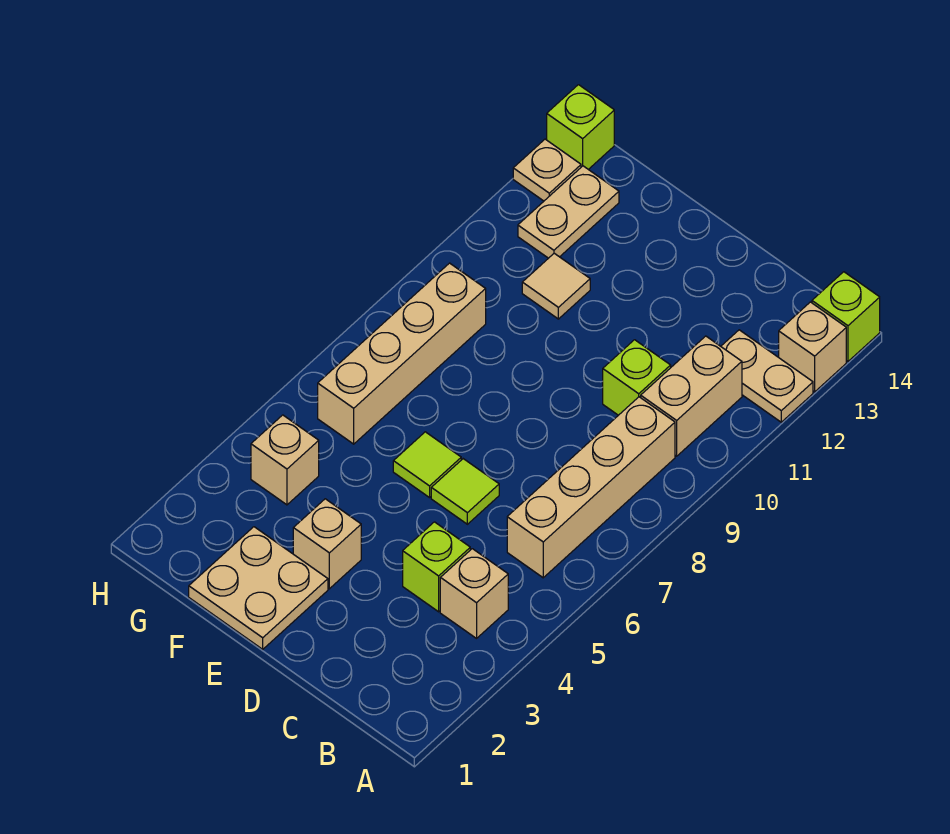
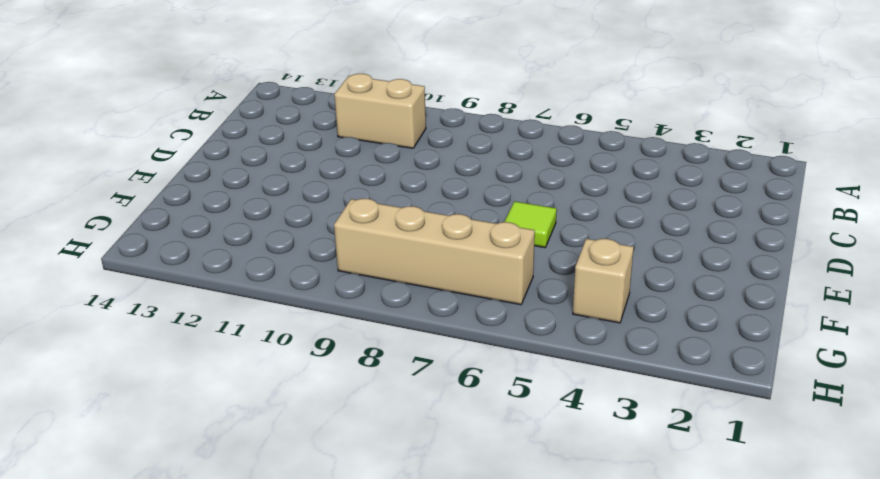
none -> tan plate A12:B12 level 1
none -> tan brick A13 level 1
none -> lime brick A14 level 1

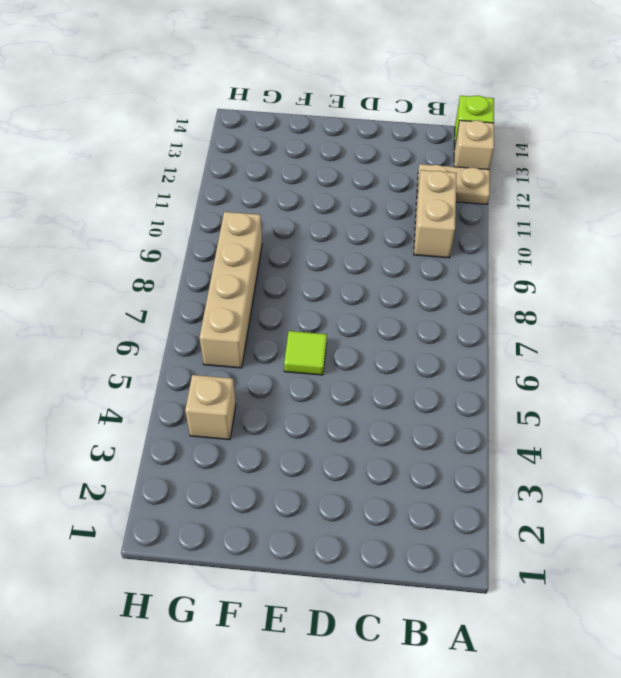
none -> tan brick B4 level 1
none -> tan brick B6:B9 level 1
none -> lime brick C4 level 1

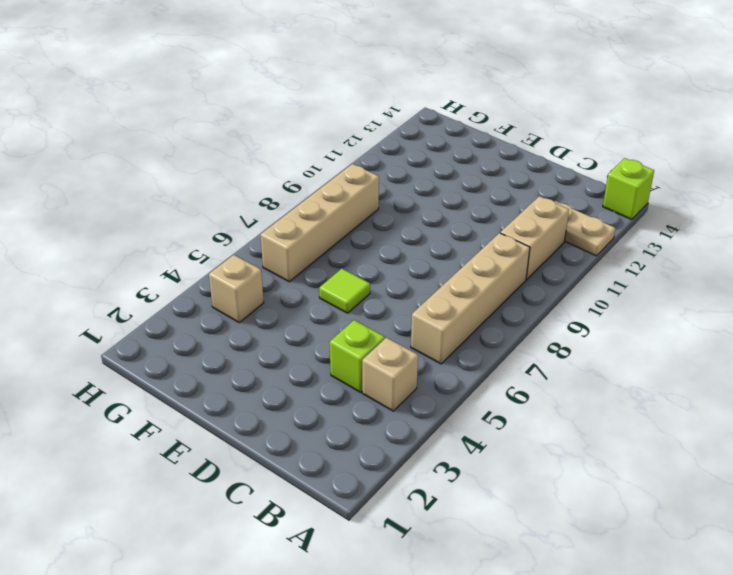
none -> tan brick A13 level 1
none -> lime brick C10 level 1
none -> lime tile D6 level 1

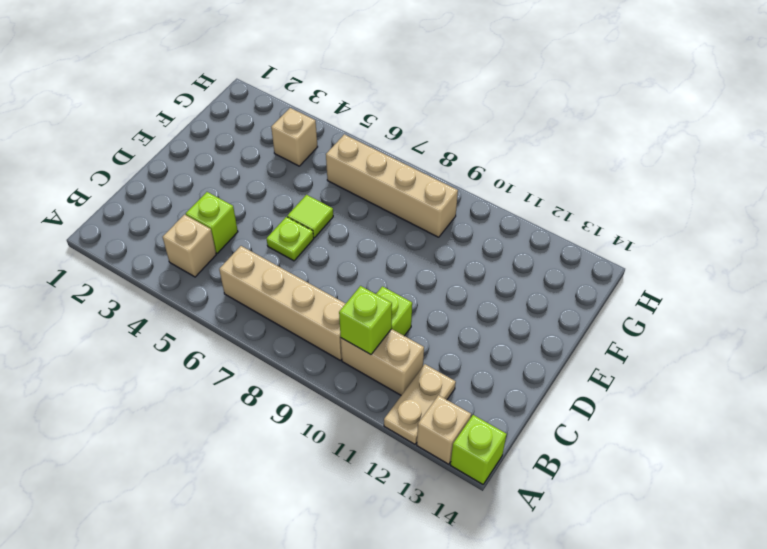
lime brick B10 level 2 -> lime brick H14 level 1
lime plate D6 level 1 -> lime tile D6 level 1
none -> tan plate E1:F2 level 1
none -> tan brick E3 level 1
none -> tan tile F11 level 1

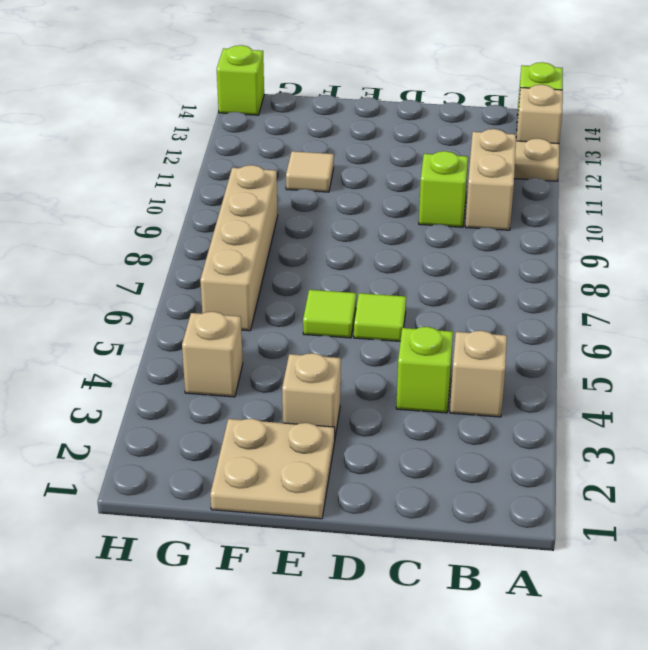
none -> tan brick B6:B9 level 1
none -> tan plate G12:G13 level 1
none -> tan plate H13 level 1

